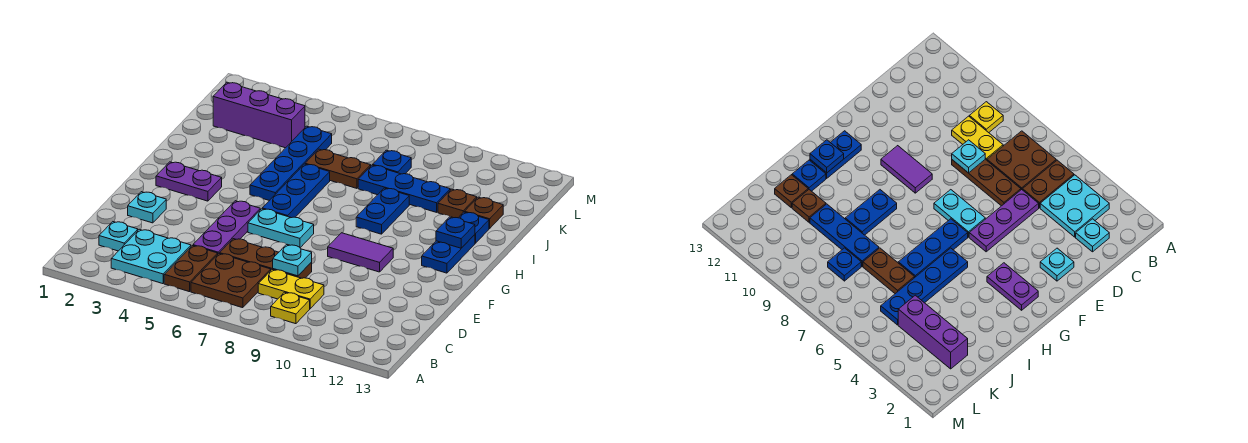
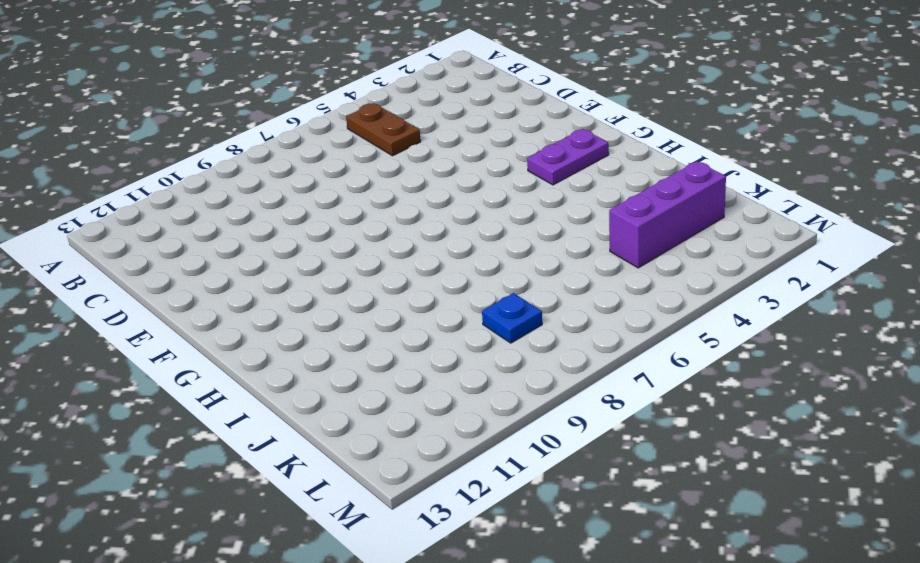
none -> cyan plate B3:C4 level 1
none -> brown plate B6:C7 level 1
none -> yellow plate B9 level 1

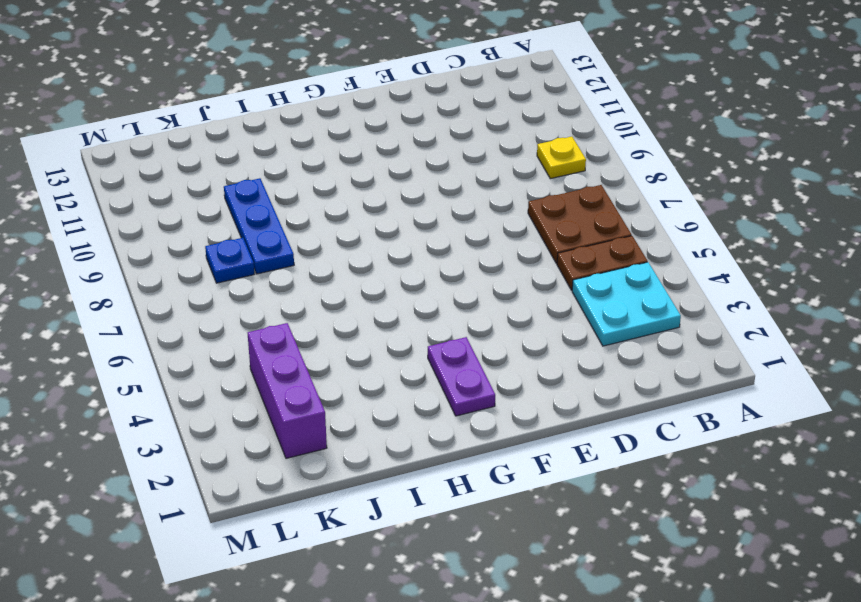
none -> cyan plate C2 level 1
none -> yellow plate C8:C9 level 1
none -> purple plate D5:F5 level 1

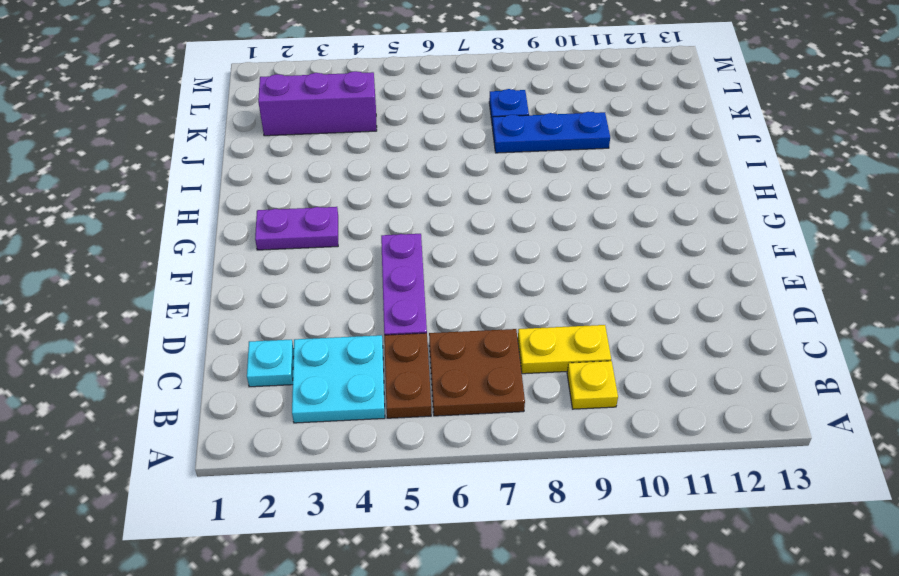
none -> brown plate D6:D8 level 1
none -> cyan plate E2 level 1
none -> cyan plate F6:F7 level 1

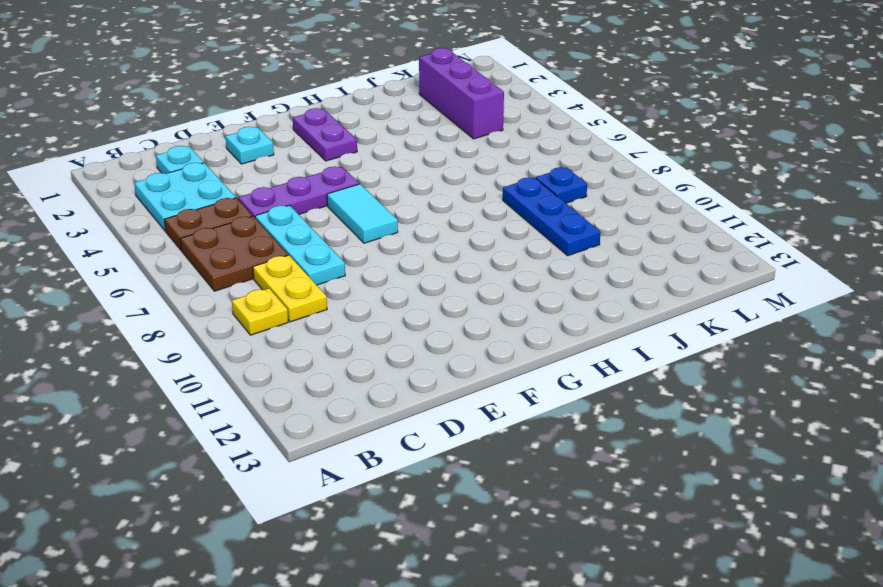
cyan plate D6:D8 level 1 -> brown plate D6:D8 level 1
cyan tile F6:F7 level 1 -> cyan plate F6:F7 level 1
none -> purple tile F9:F10 level 1
none -> blue plate G6:I6 level 1
none -> blue plate G12:H12 level 1

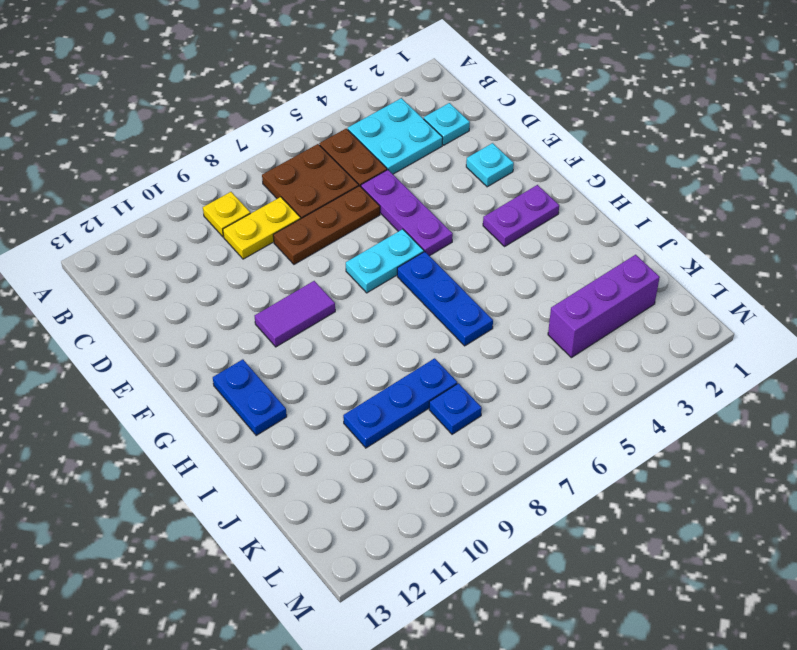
none -> blue plate H5:K5 level 1
none -> blue plate H9:I9 level 1
none -> blue plate I12 level 1

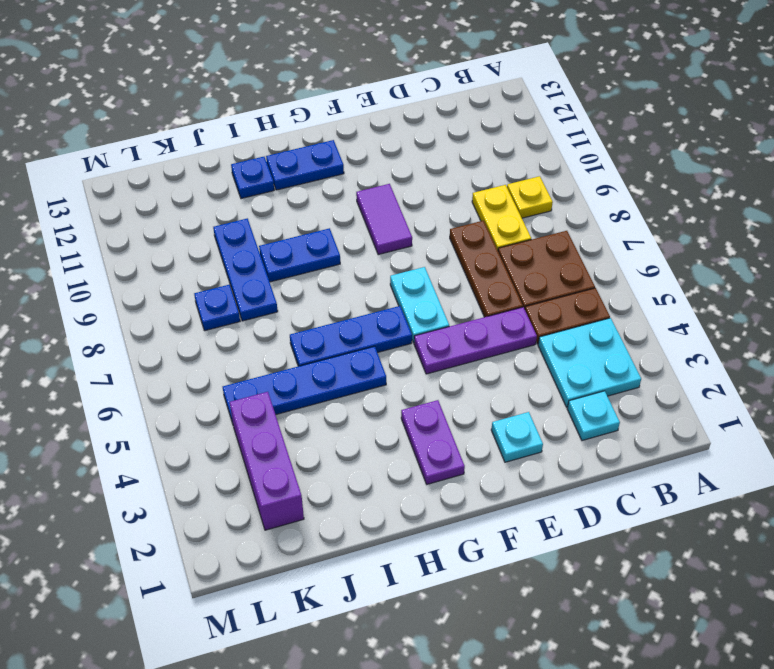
none -> brown plate J6:J7 level 1
none -> brown plate J11 level 1
none -> brown plate J12 level 1

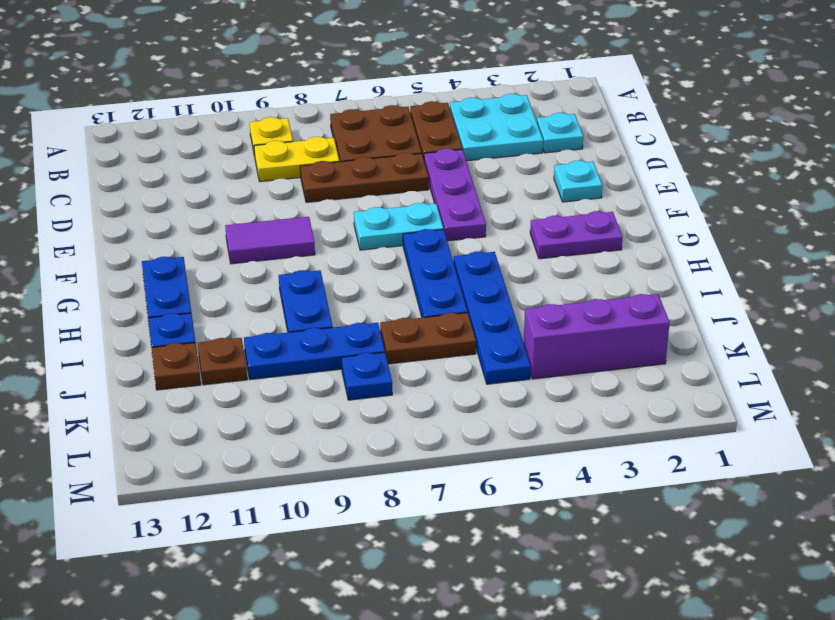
none -> cyan plate D8 level 2
none -> blue plate H12 level 2

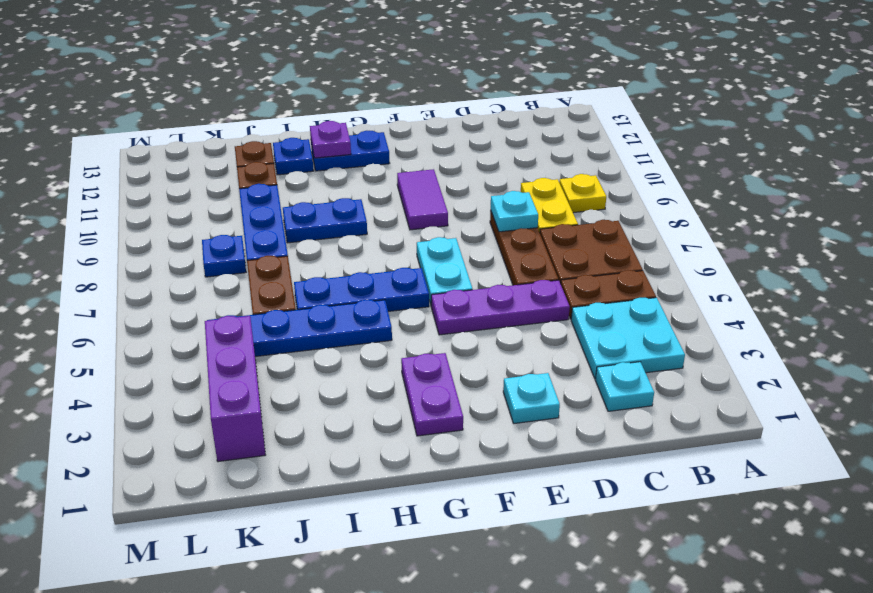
purple plate H12 level 2 -> blue plate H12 level 2

